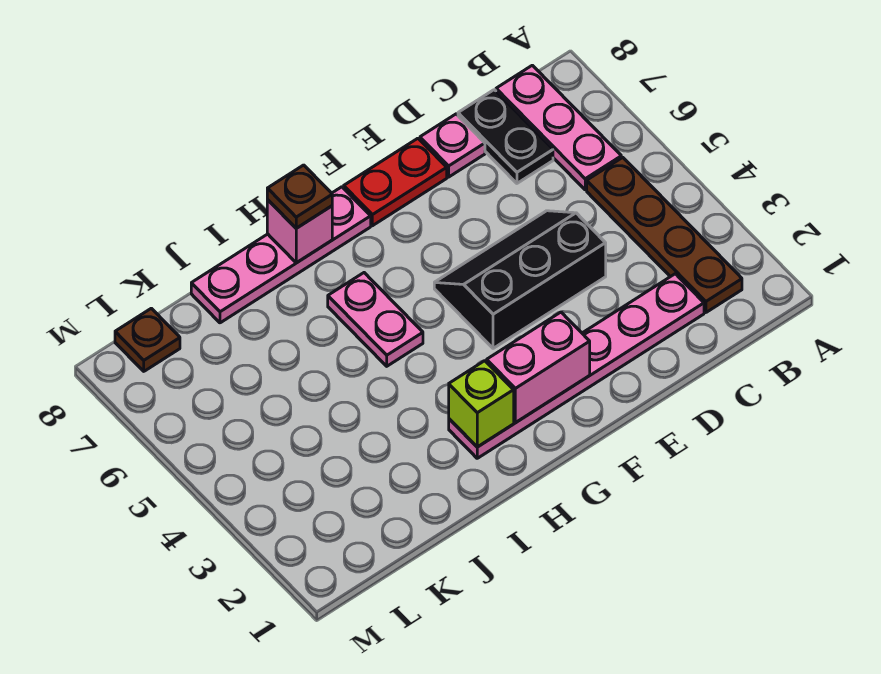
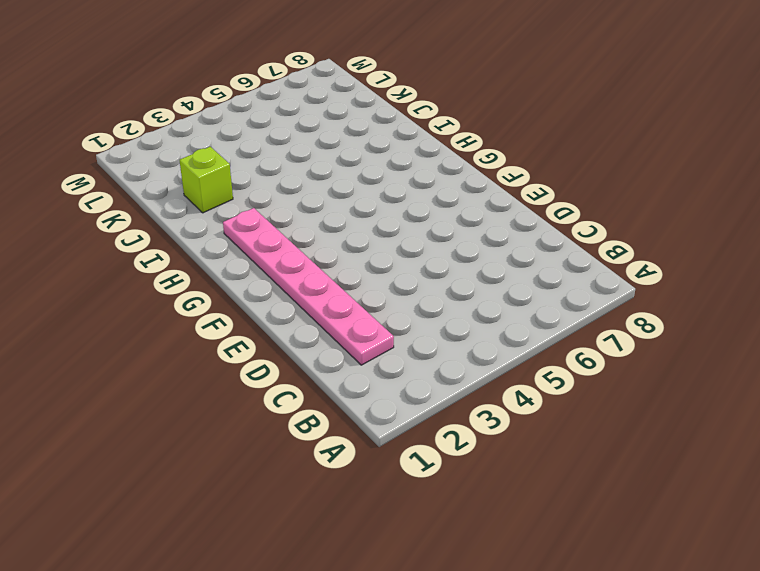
lime brick J2 level 1 -> lime brick H2 level 2
none -> brown plate B2:B5 level 1
none -> pink plate B6:B8 level 1
none -> black plate C7:C8 level 1

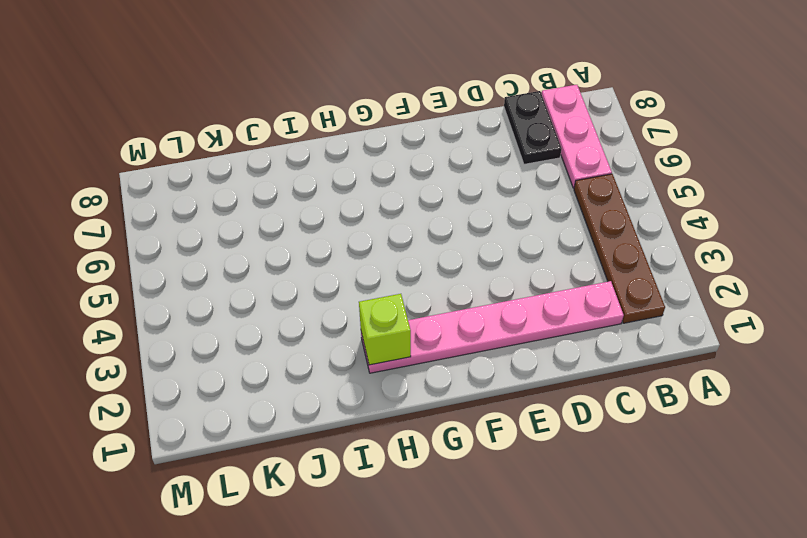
none -> black slope D4:F5 level 1 top 4
none -> pink plate D8 level 1
none -> red plate E8:F8 level 1

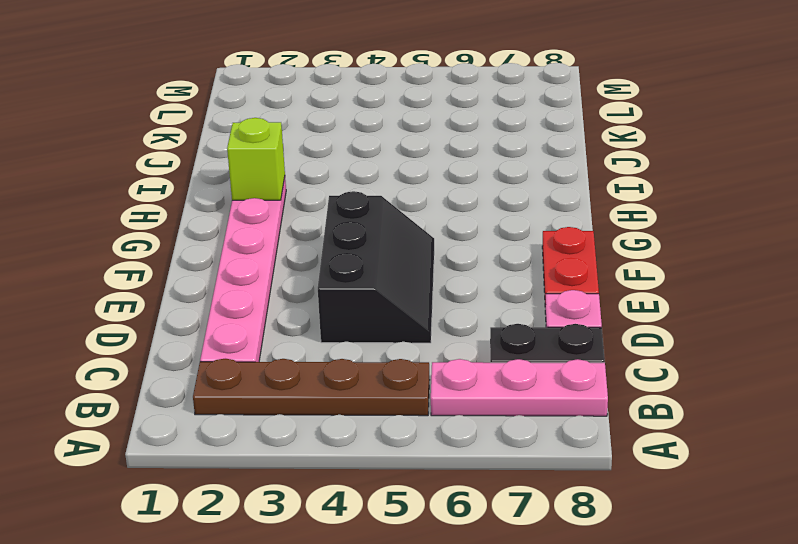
none -> pink plate G8:J8 level 1
none -> pink plate H5:H6 level 1
none -> brown plate L8 level 1

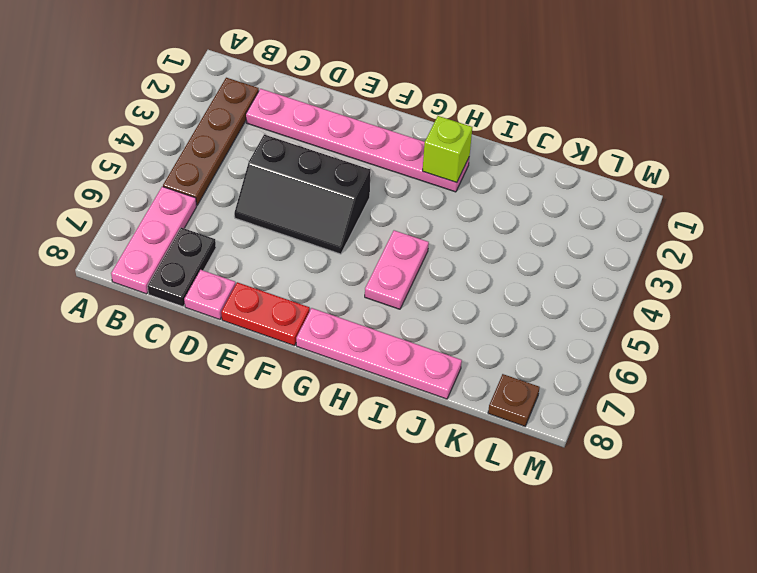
none -> pink brick F2:G2 level 2
none -> pink brick H8 level 2
none -> brown plate H8 level 3

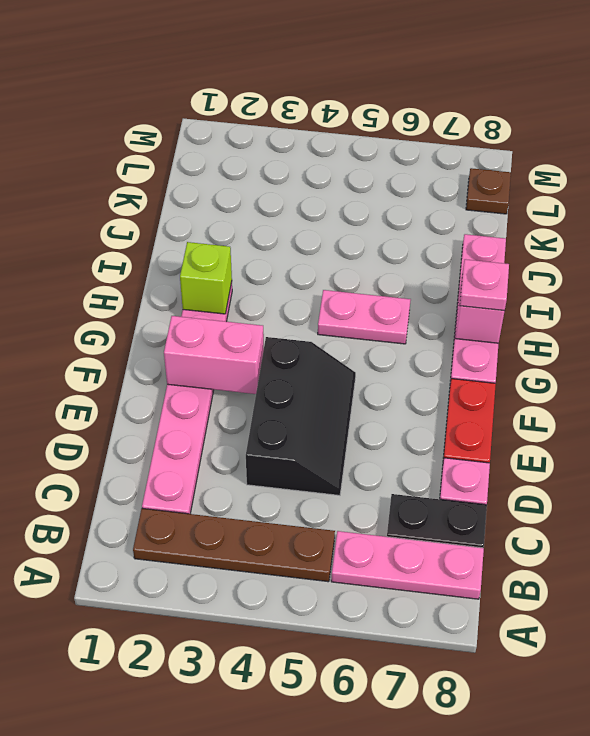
pink brick F2:F3 level 2 -> pink brick F2:G2 level 2
pink plate H8 level 3 -> brown plate H8 level 3

